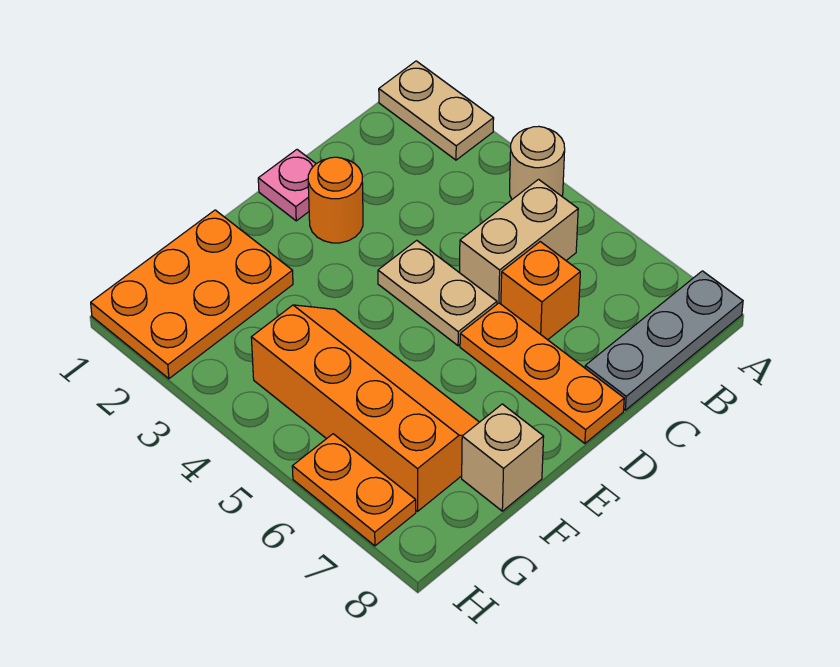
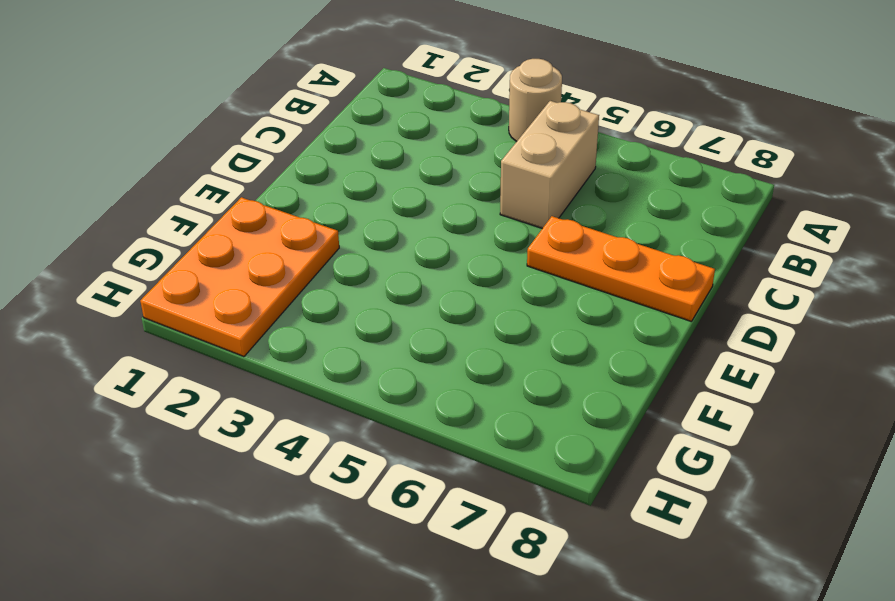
none -> tan plate A1:A2 level 1
none -> grey plate A8:C8 level 1
none -> orange brick C6 level 1

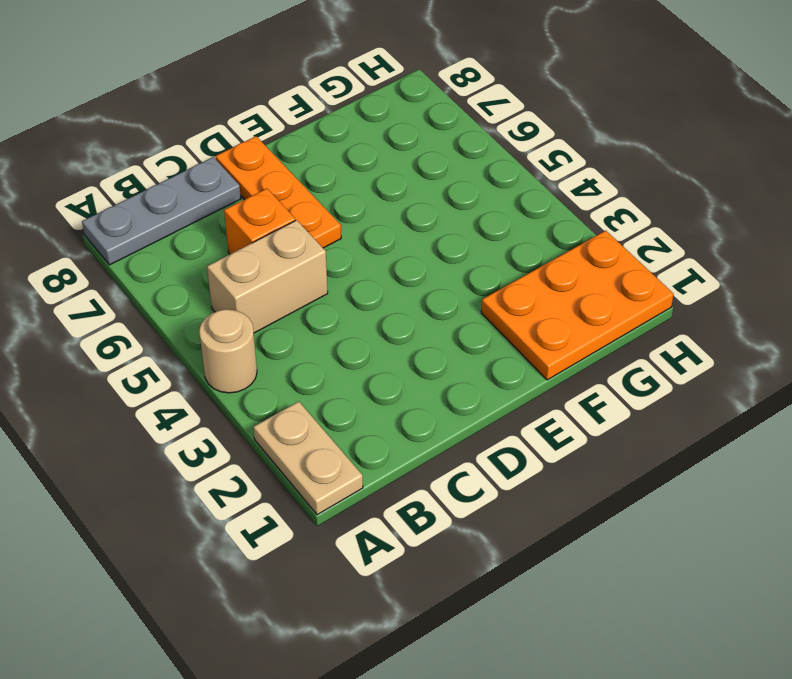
none -> pink plate D1 level 1
none -> orange round brick D2 level 1
none -> tan plate D4:D5 level 1

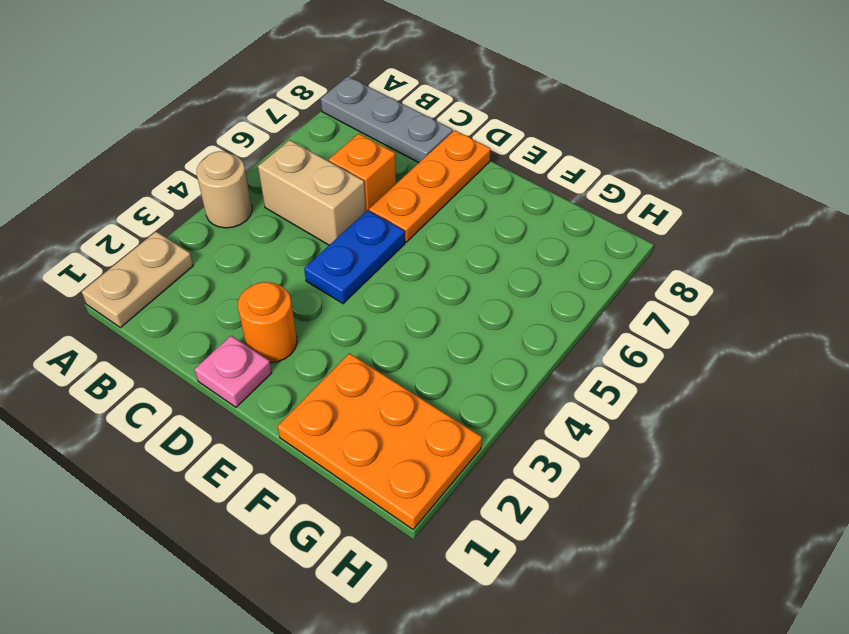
blue plate D4:D5 level 1 -> tan plate D4:D5 level 1
none -> orange slope F4:G7 level 1 top G
none -> tan brick F8 level 1
none -> orange plate H6:H7 level 1

